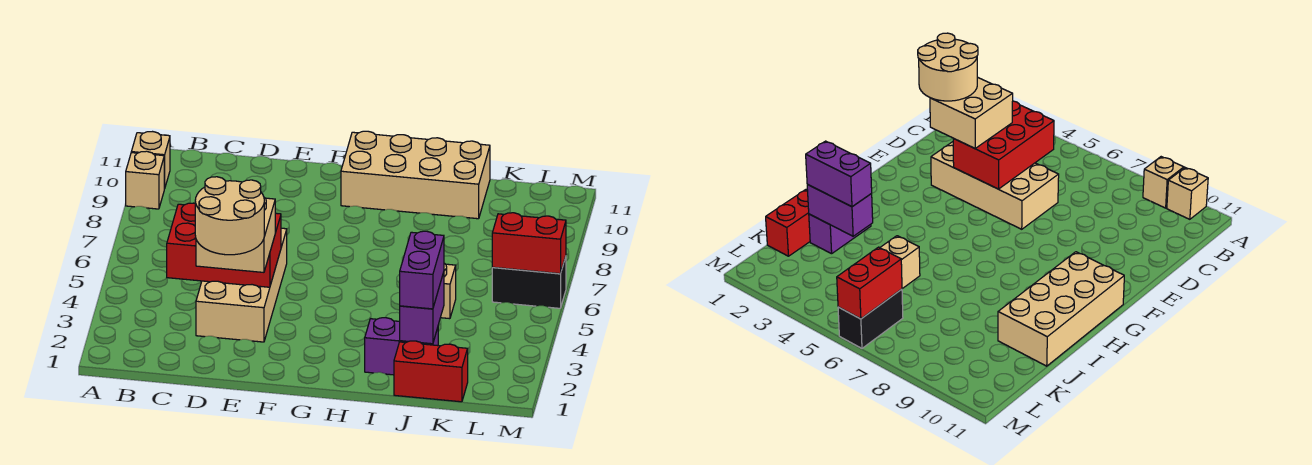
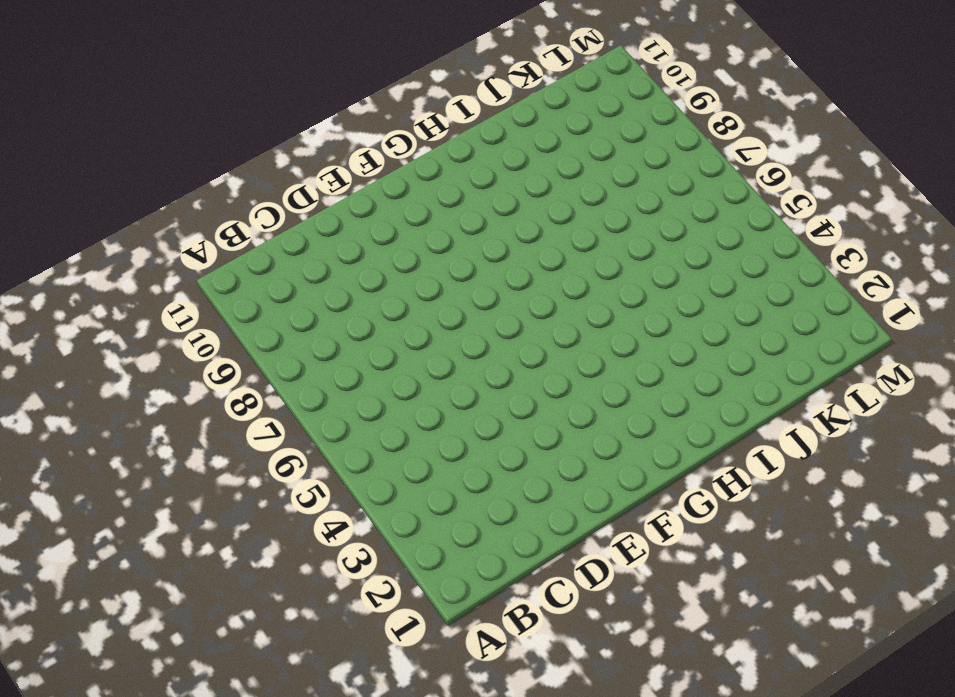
none -> tan brick A9 level 1
none -> tan brick A10 level 1
none -> tan brick D3:E6 level 1

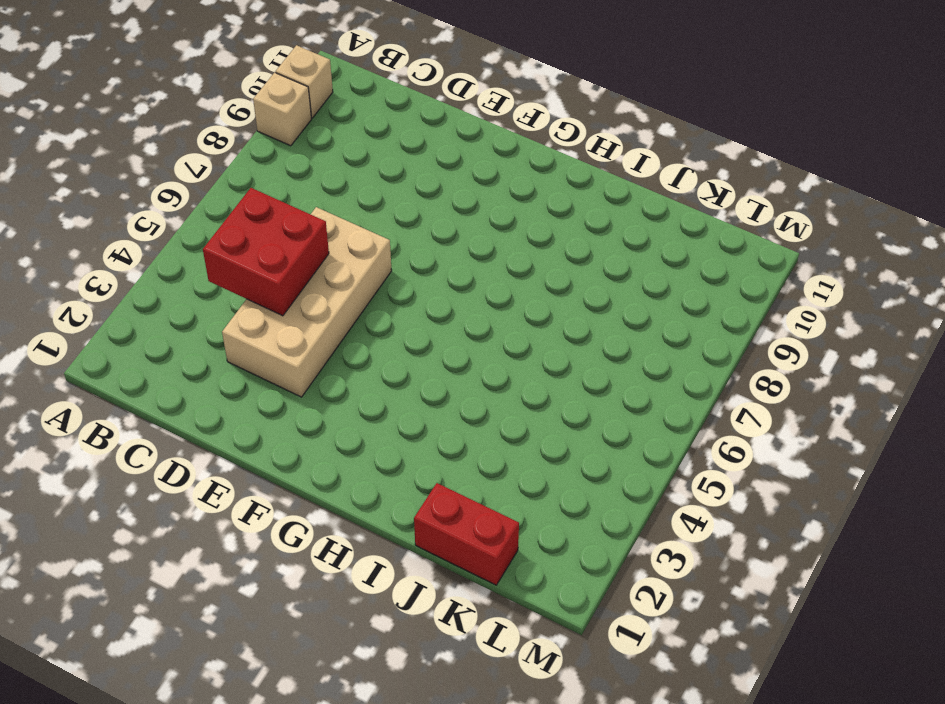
red brick C4:D5 level 2 -> red brick C4:E5 level 2
none -> tan brick G10:J11 level 1
none -> purple brick I2:J2 level 1
none -> tan brick J5 level 1

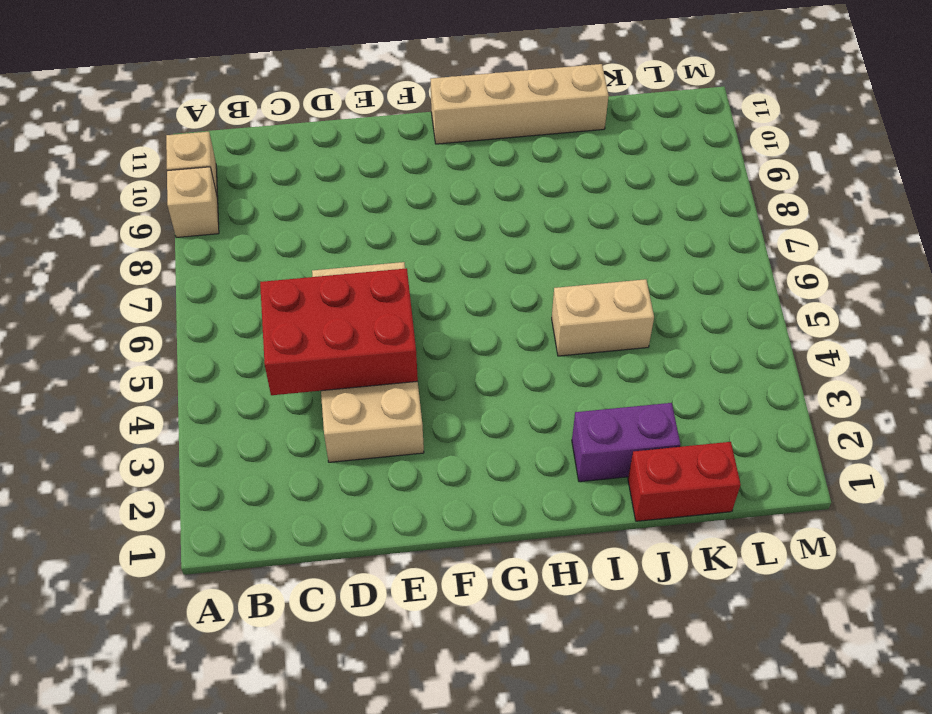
tan brick G11:J11 level 1 -> tan brick G10:J11 level 1
tan brick I5:J5 level 1 -> tan brick J5 level 1
none -> black brick L6:M6 level 1
none -> purple brick J2:J3 level 2
none -> red brick L6:M6 level 2

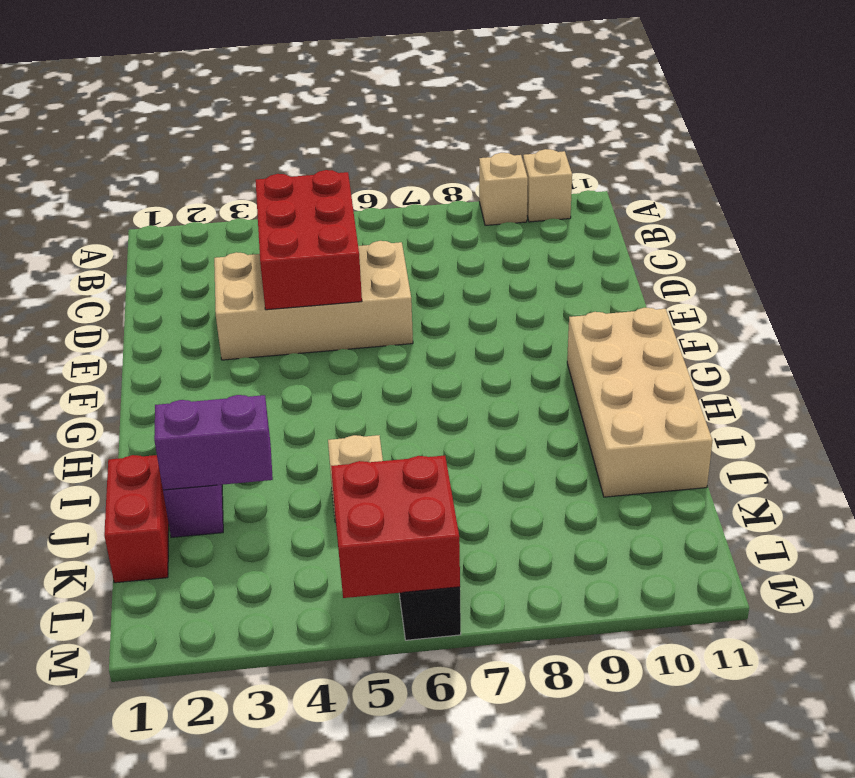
red brick L5:M6 level 2 -> red brick L6:M6 level 2
none -> tan brick D3:E4 level 3
none -> purple brick J2:J3 level 3
none -> tan round brick D2:E3 level 4

